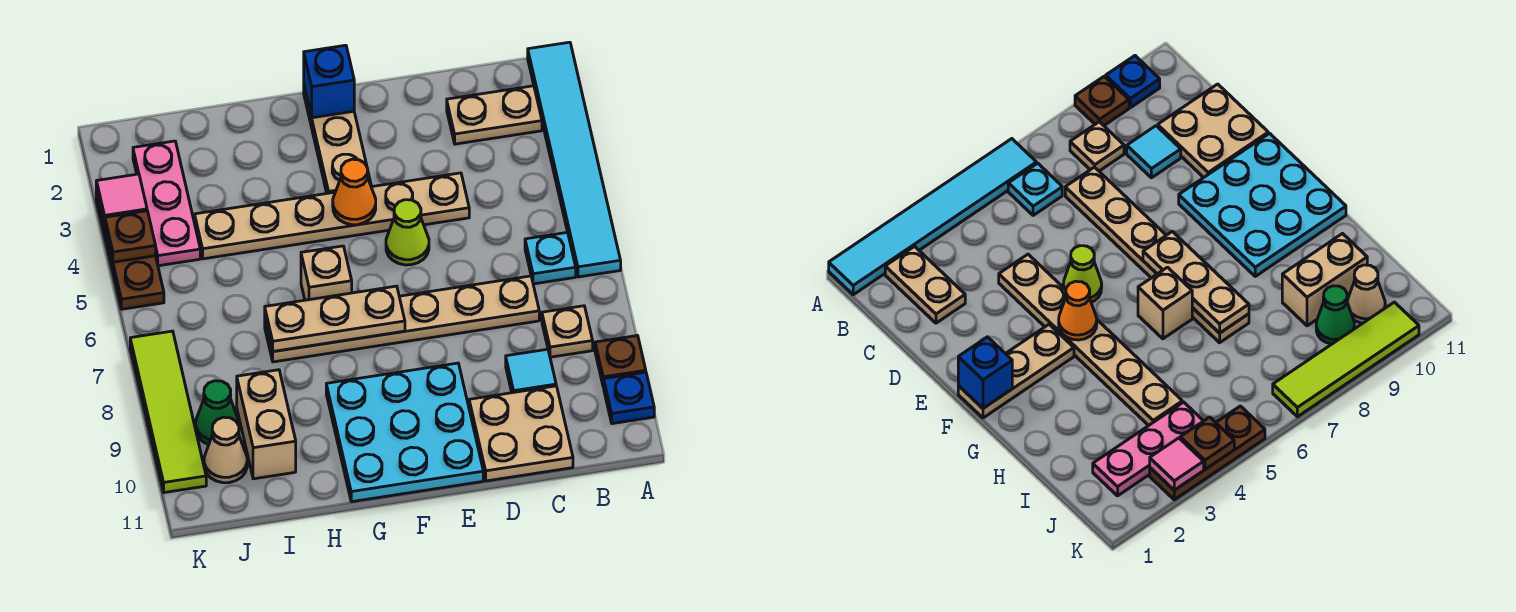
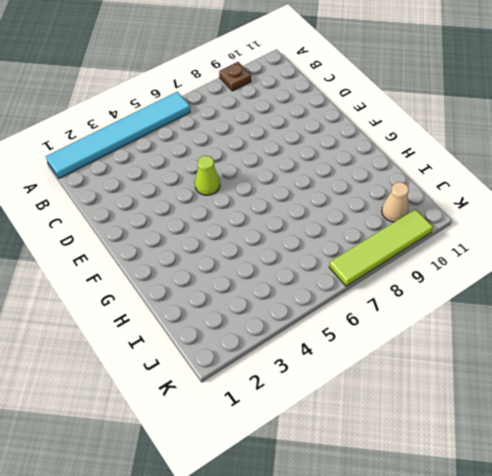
none -> blue plate A10 level 1
none -> tan plate B2:C2 level 1
none -> cyan plate B6 level 1

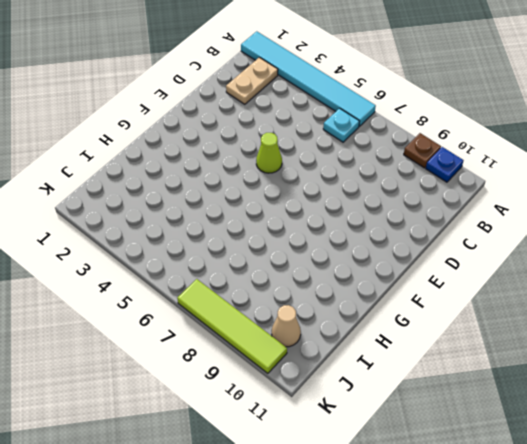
none -> tan plate B8 level 1
none -> tan plate C7:H7 level 1
none -> cyan tile C9 level 1

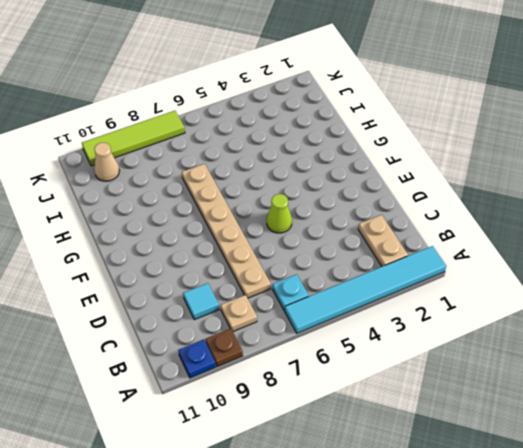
none -> tan plate C10:D11 level 1
none -> tan plate D4:I4 level 1
none -> cyan plate E9:G11 level 1

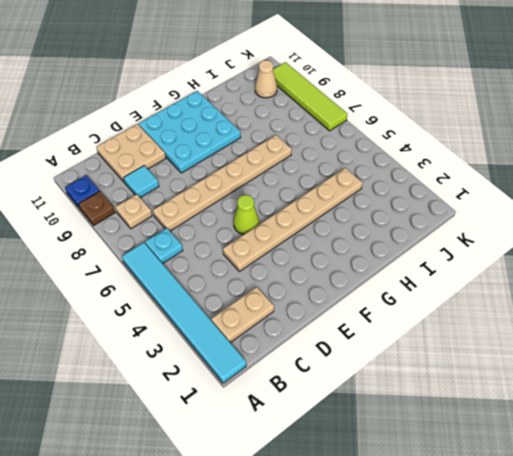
none -> tan plate F1:F3 level 1
none -> tan brick G6 level 1
none -> tan brick I9:I10 level 1

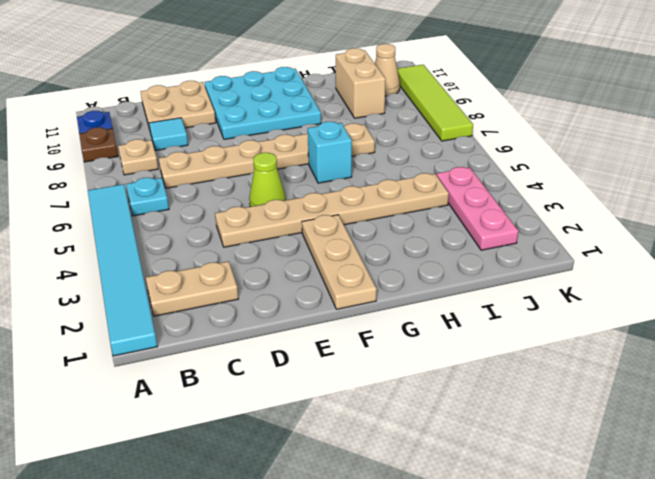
cyan brick G6 level 1 -> tan brick G6 level 1
none -> green cone J9 level 1
none -> brown plate K3:K5 level 1
none -> blue brick F1 level 2

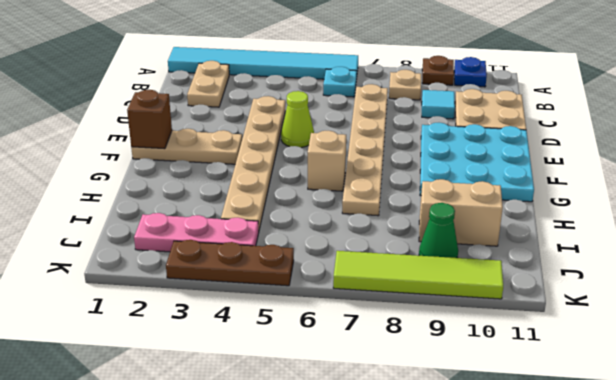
brown brick F1 level 2 -> blue brick F1 level 2
none -> tan cone J10 level 1
none -> orange cone F4 level 2
none -> tan plate F7:H7 level 2

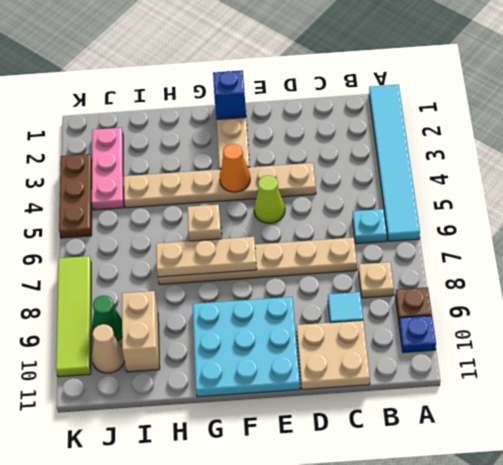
none -> tan plate B2:C2 level 1
none -> pink tile K3 level 2
none -> brown plate K4 level 2

